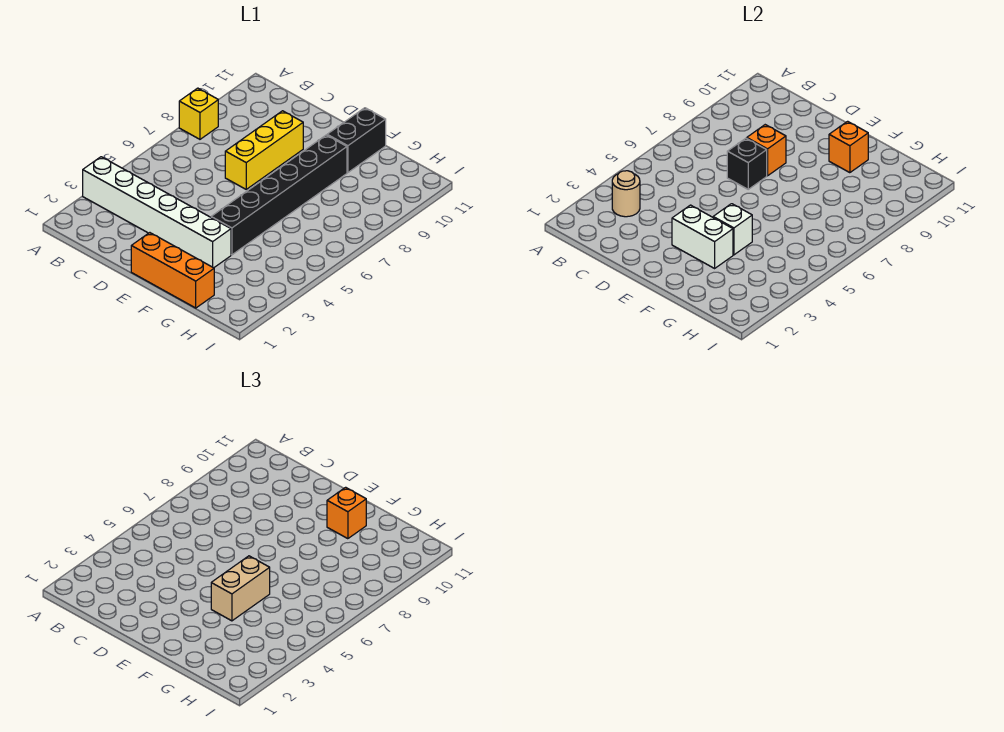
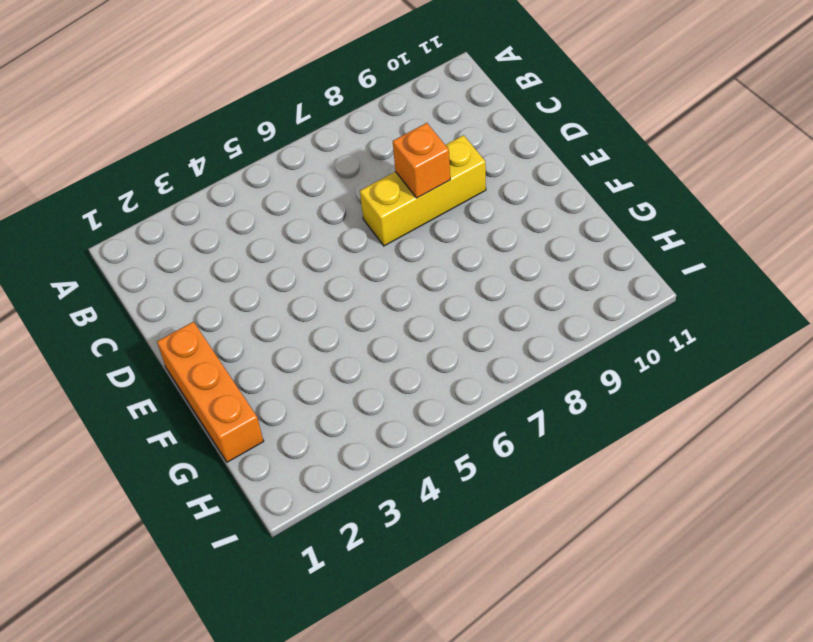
none -> white brick A3:F3 level 1
none -> yellow brick A8 level 1
none -> black brick F4:F9 level 1

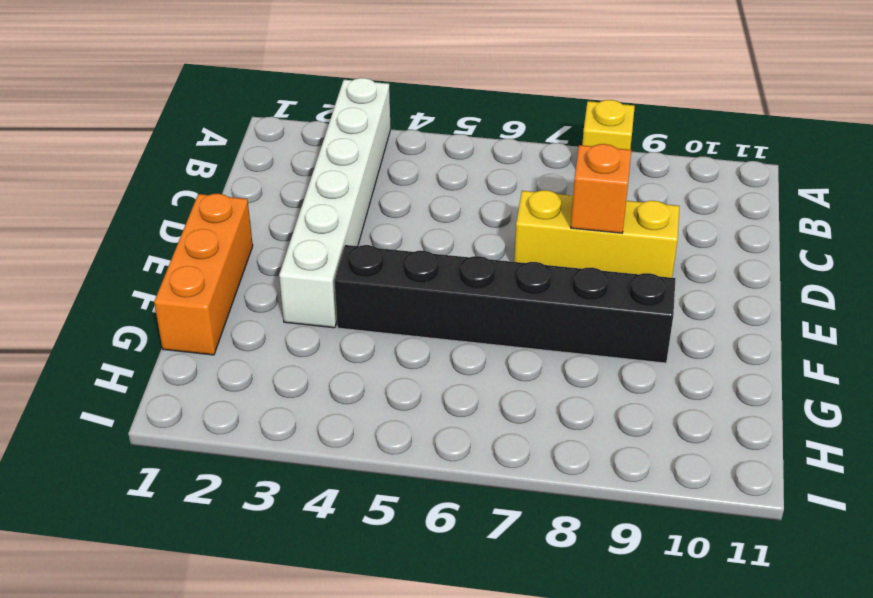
none -> black brick F10:F11 level 1
none -> tan round brick B3 level 2
none -> black brick D7 level 2

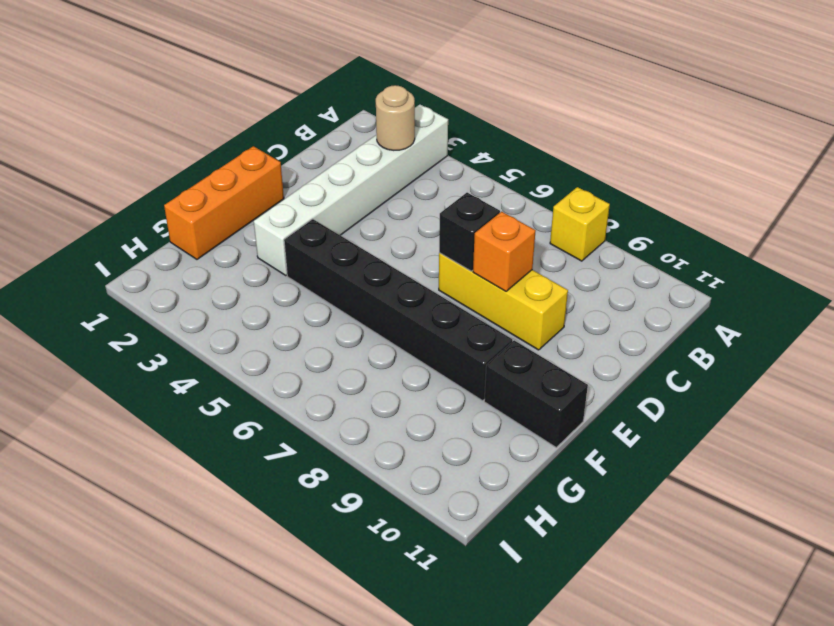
none -> white brick E3:F3 level 2
none -> white brick F4 level 2
none -> orange brick F10 level 2

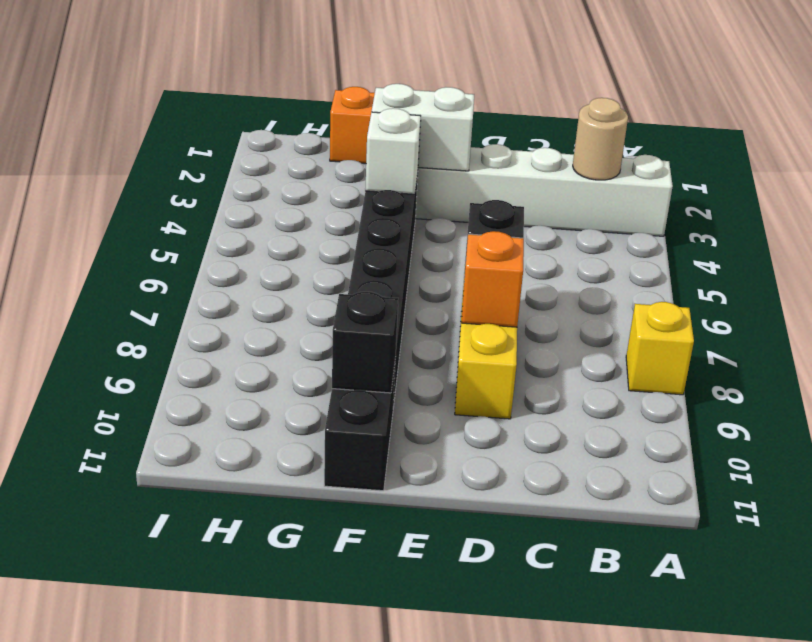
black brick F10 level 2 -> orange brick F10 level 2
none -> tan brick F4:F5 level 3
none -> orange brick F10 level 3

